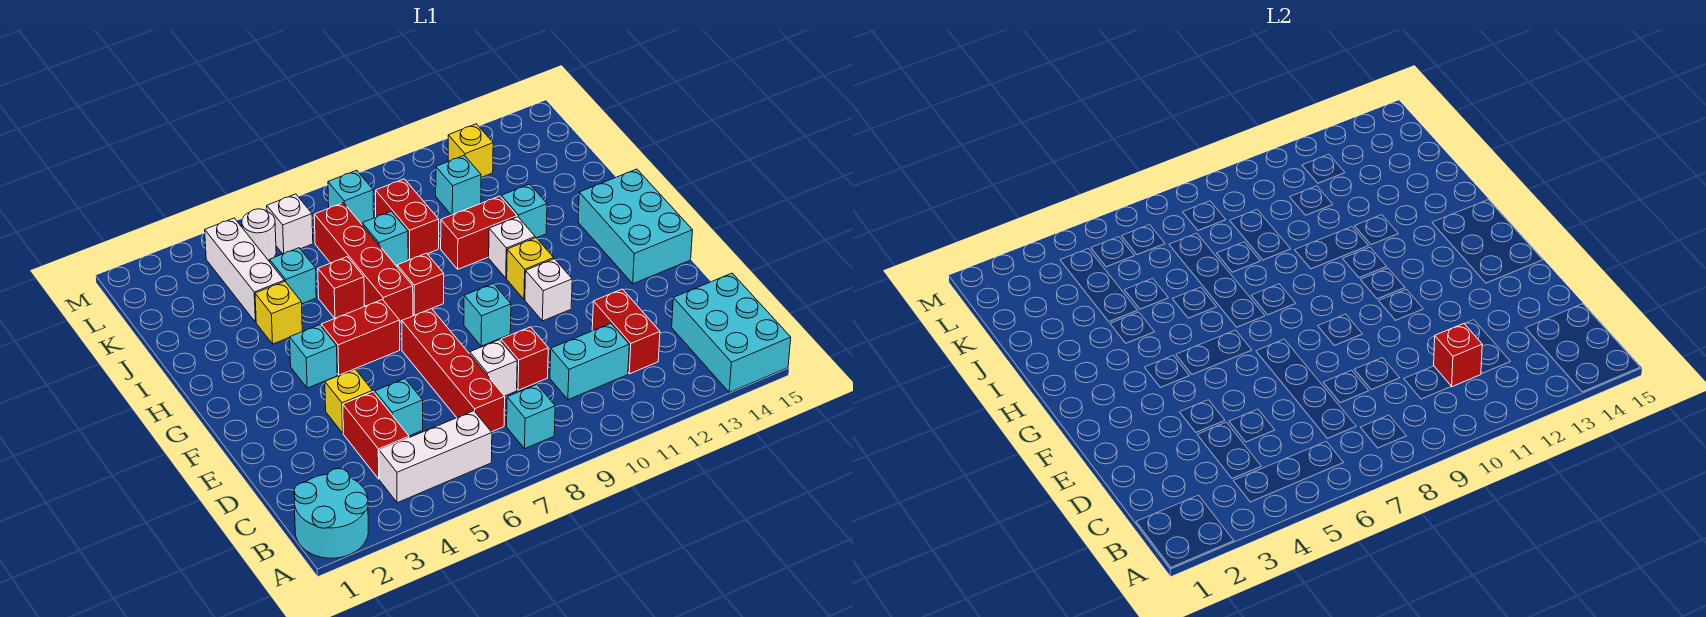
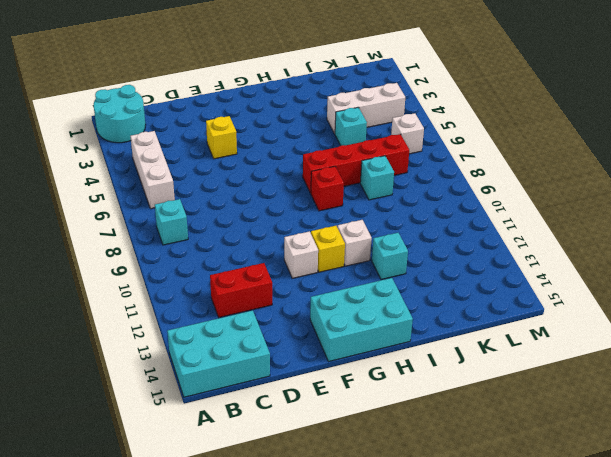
none -> red brick C4:D4 level 1
none -> red brick C7:F7 level 1
none -> cyan brick C10:C11 level 1
none -> cyan brick D5 level 1

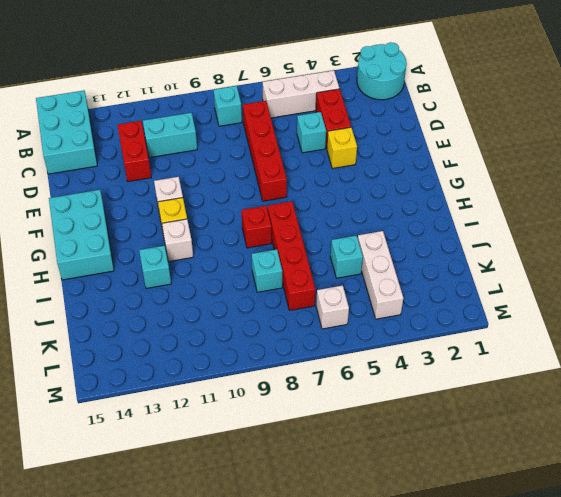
none -> white brick D8 level 1
none -> red brick D9 level 1
none -> cyan brick F9 level 1
none -> cyan brick G4 level 1

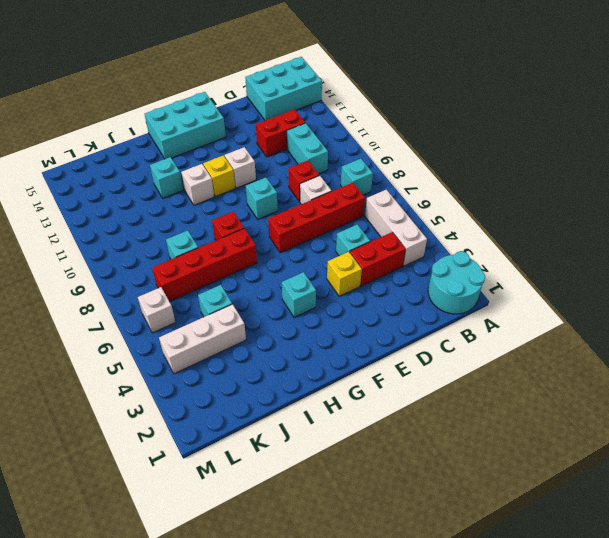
none -> red brick G5:G6 level 1
none -> yellow brick I4 level 1
none -> red brick I6 level 1
none -> red brick I10:I11 level 1

